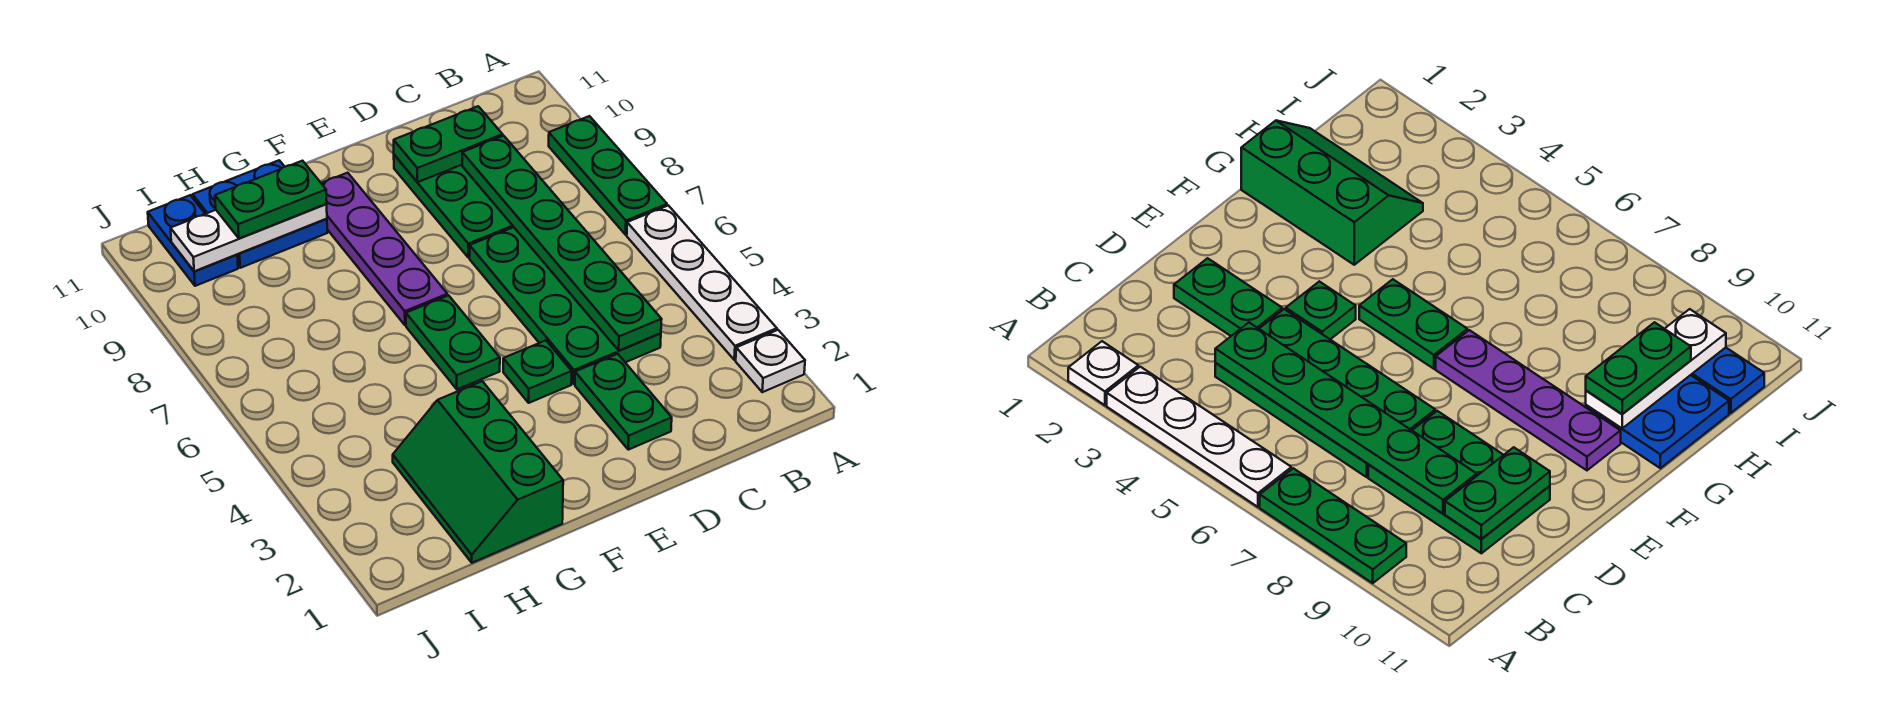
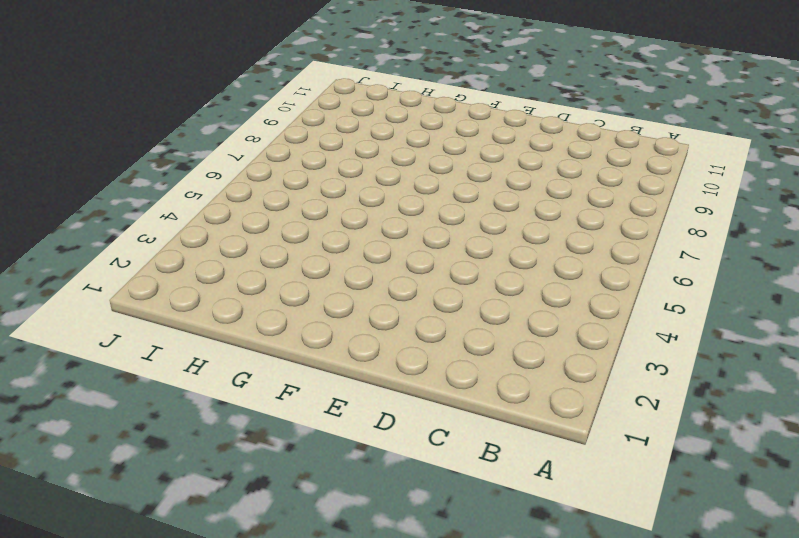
none -> white plate A2 level 1
none -> white plate A3:A6 level 1
none -> green plate A7:A9 level 1

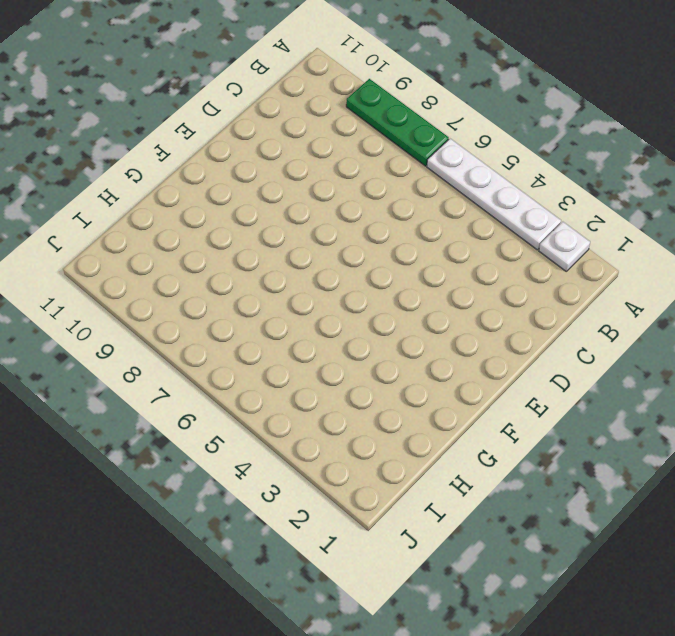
none -> green plate C4:D7 level 1
none -> green plate C8:D10 level 1
none -> green plate D2:D3 level 1

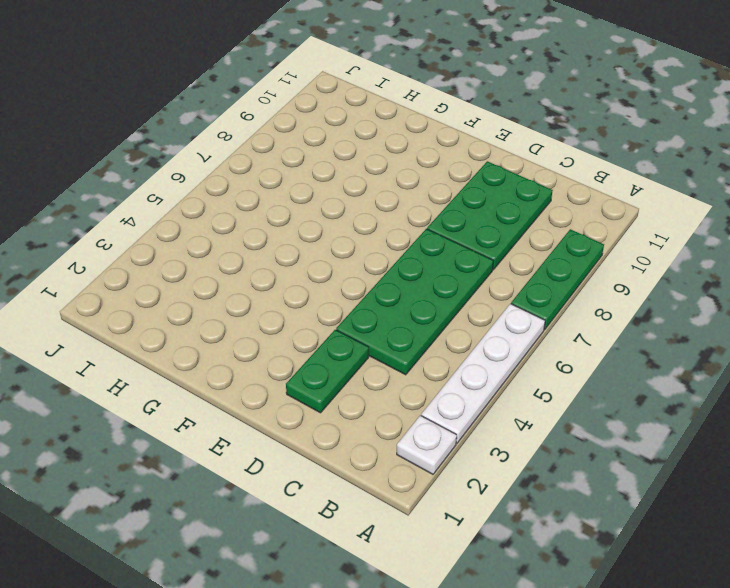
none -> green plate E4 level 1
none -> green plate F5:F6 level 1
none -> purple plate F7:F10 level 1

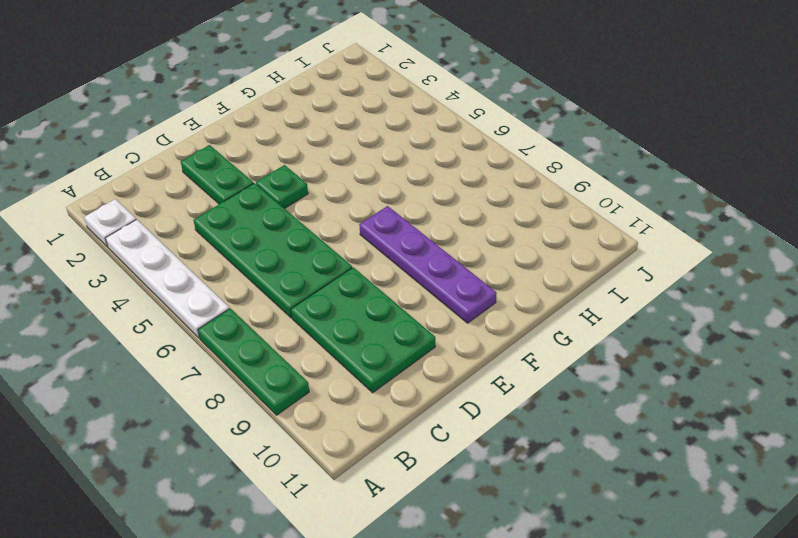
none -> green plate F5:F6 level 1
none -> green slope G1:H3 level 1 top G
none -> blue plate G10:H11 level 1

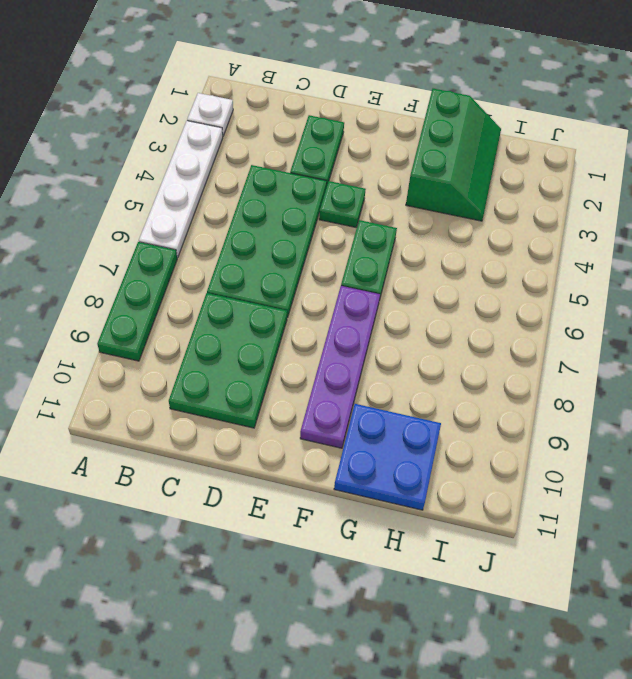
none -> blue plate I10:I11 level 1
none -> green plate C4:C9 level 2
none -> green plate C10:D10 level 2

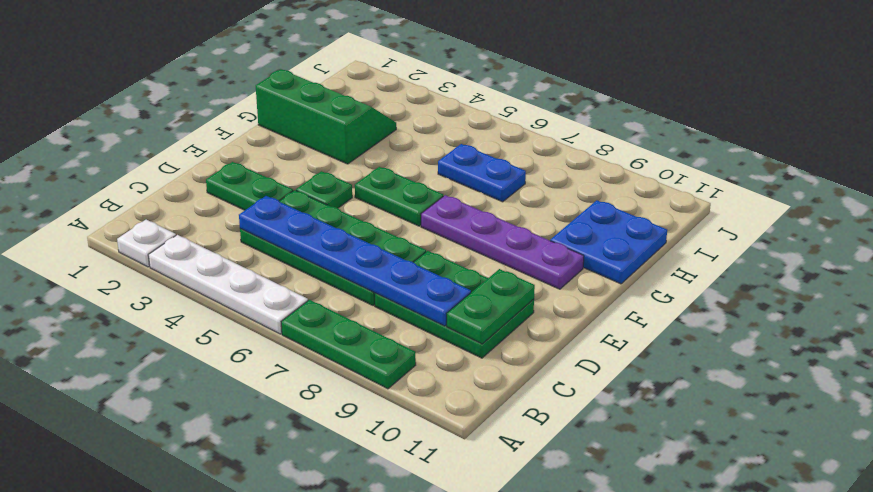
blue plate C4:C9 level 2 -> green plate C4:C9 level 2
blue plate H6:H7 level 1 -> blue plate I10:I11 level 1
none -> white plate G10:I10 level 2
none -> green plate G10:H10 level 3

